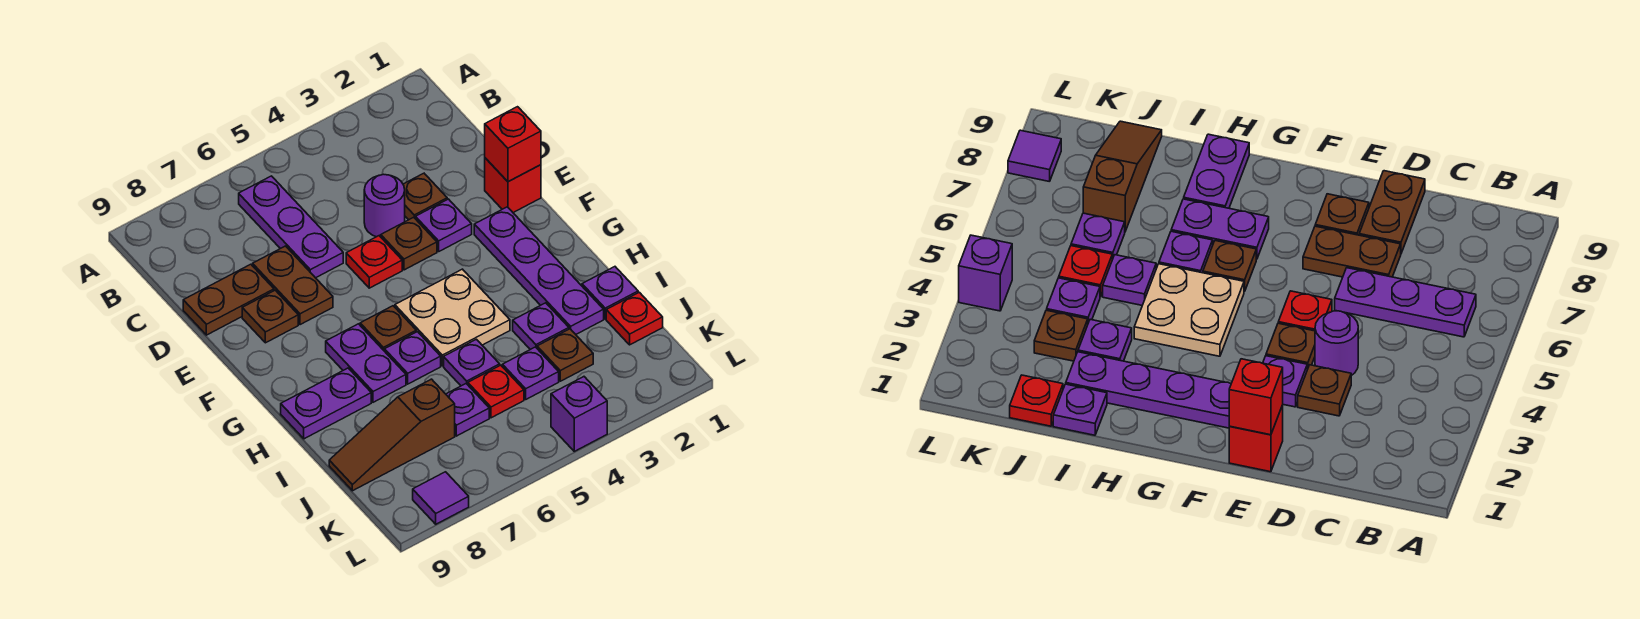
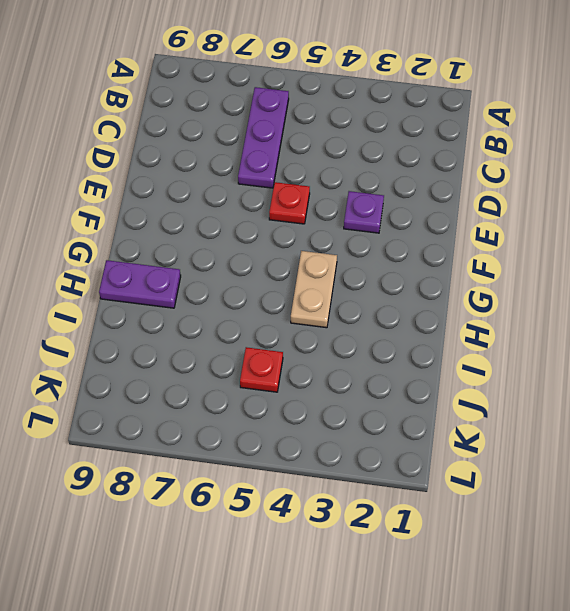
tan plate G4:H4 level 1 -> tan plate G4:H5 level 1
none -> brown plate D3 level 1
none -> purple round brick D4 level 1
none -> brown plate D7:E7 level 1

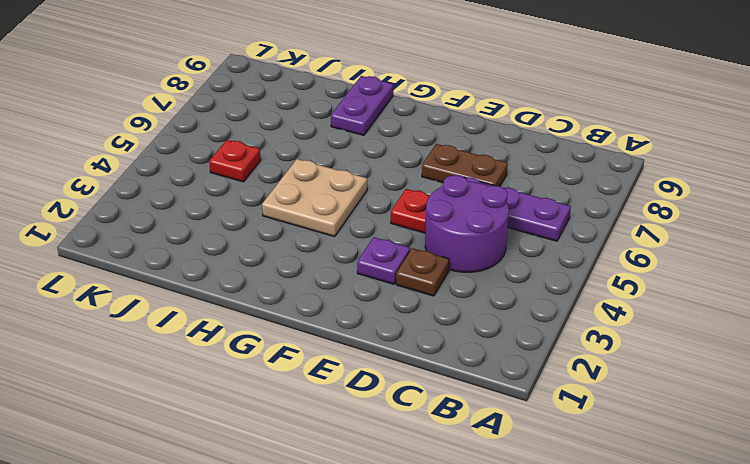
purple round brick C4:D5 level 1 -> purple round brick D4 level 1
none -> brown plate D8:D9 level 1
none -> red brick E1 level 1
none -> brown plate E4 level 1

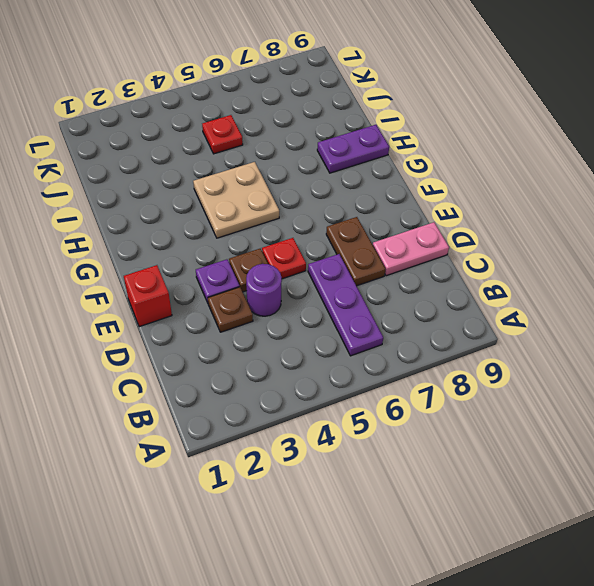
pink plate D8:D9 level 1 -> brown plate D8:D9 level 1
none -> brown plate E8 level 1
none -> purple plate F2:I2 level 1
none -> brown plate G6 level 1

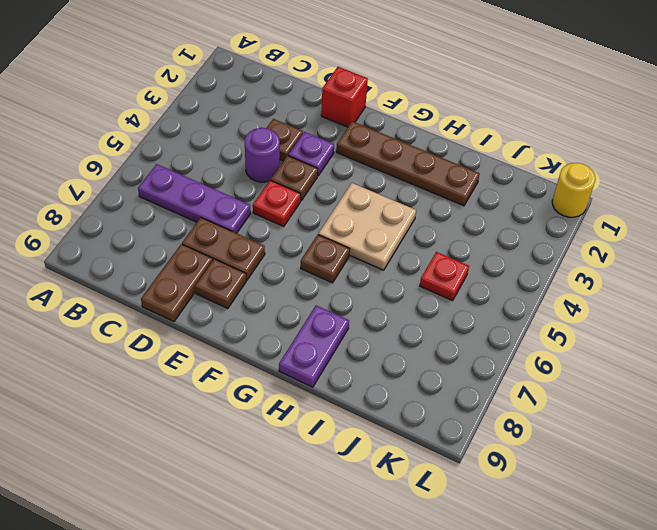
brown plate F2:I2 level 1 -> purple plate F2:I2 level 1
yellow round brick L1 level 1 -> none
none -> purple plate G7:H7 level 1
none -> purple plate H6 level 1
none -> purple plate I1 level 1

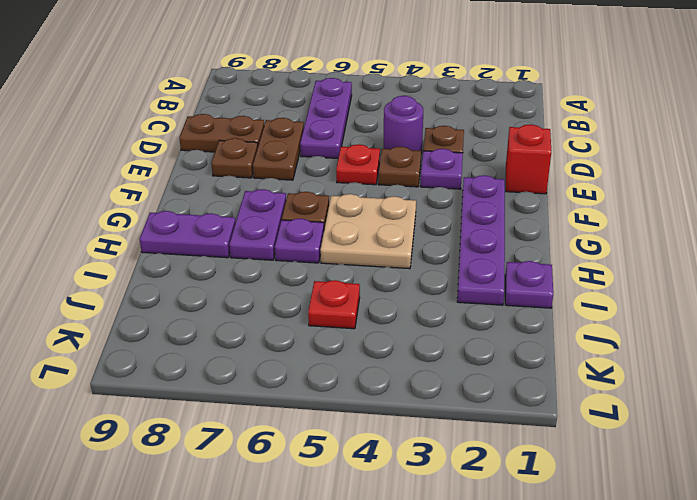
none -> purple plate I3 level 1
none -> purple plate I5 level 1
none -> red plate J1 level 1

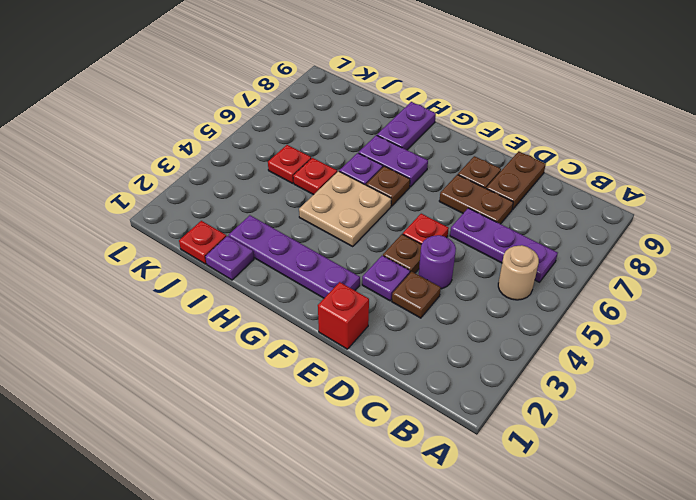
tan round brick B5 level 1 -> none
red plate I5 level 1 -> purple plate I5 level 1
none -> purple plate I3 level 1
none -> brown plate J3 level 1
none -> purple plate J4 level 1

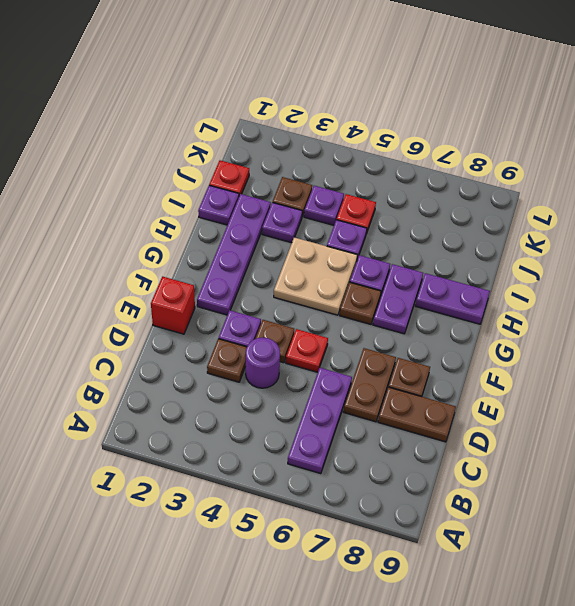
none -> purple plate J6 level 1
none -> brown slope J7:J9 level 1 top 7
none -> purple brick L4 level 1

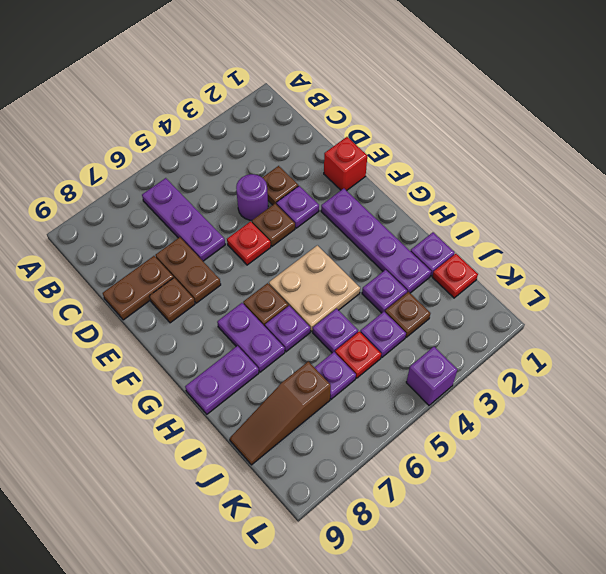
none -> purple tile L8 level 1
none -> red brick E1 level 2

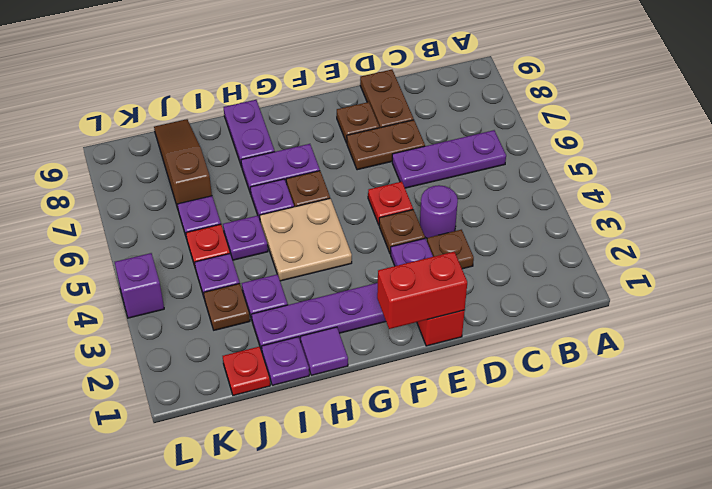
red brick E1:F1 level 2 -> red brick E1 level 2
purple tile H1 level 1 -> purple tile L8 level 1

